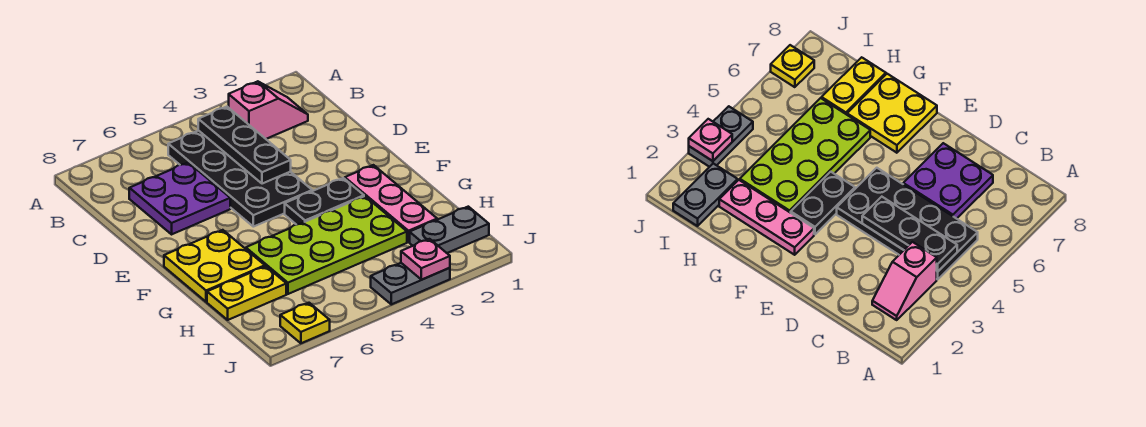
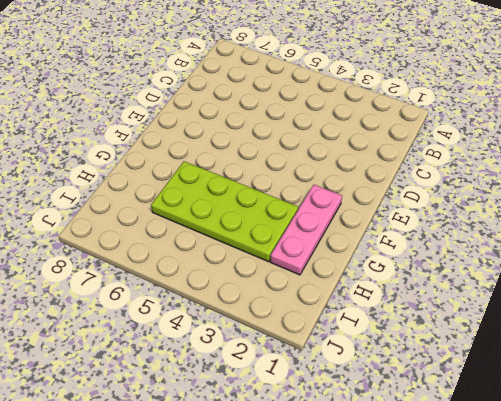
none -> pink slope B2:B3 level 1 top 3
none -> black plate B4:E5 level 1
none -> purple plate C6:D7 level 1

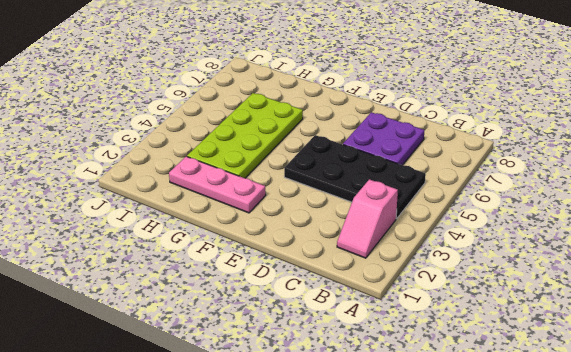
none -> black plate F3:F4 level 1
none -> yellow plate F7:G8 level 1
none -> yellow plate H7:H8 level 1

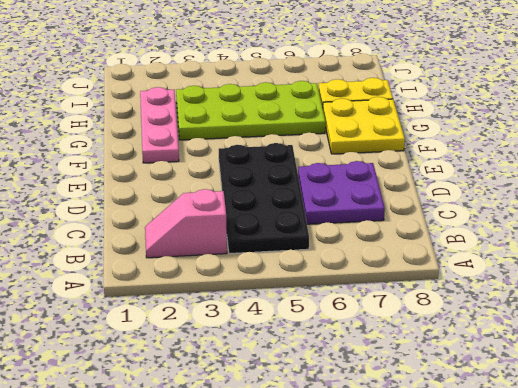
none -> black plate F3:F4 level 1
none -> grey plate I1:I2 level 1
none -> grey plate J3:J4 level 1

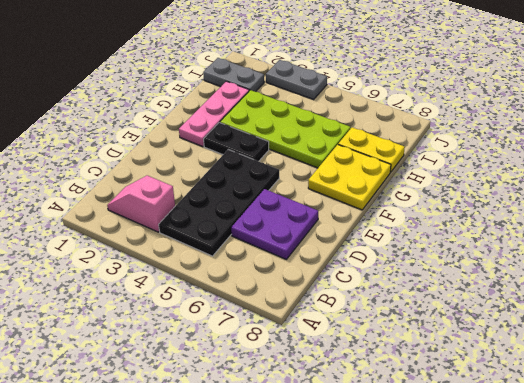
none -> yellow plate J7 level 1
none -> black plate B4:D4 level 2
none -> pink plate J3 level 2

